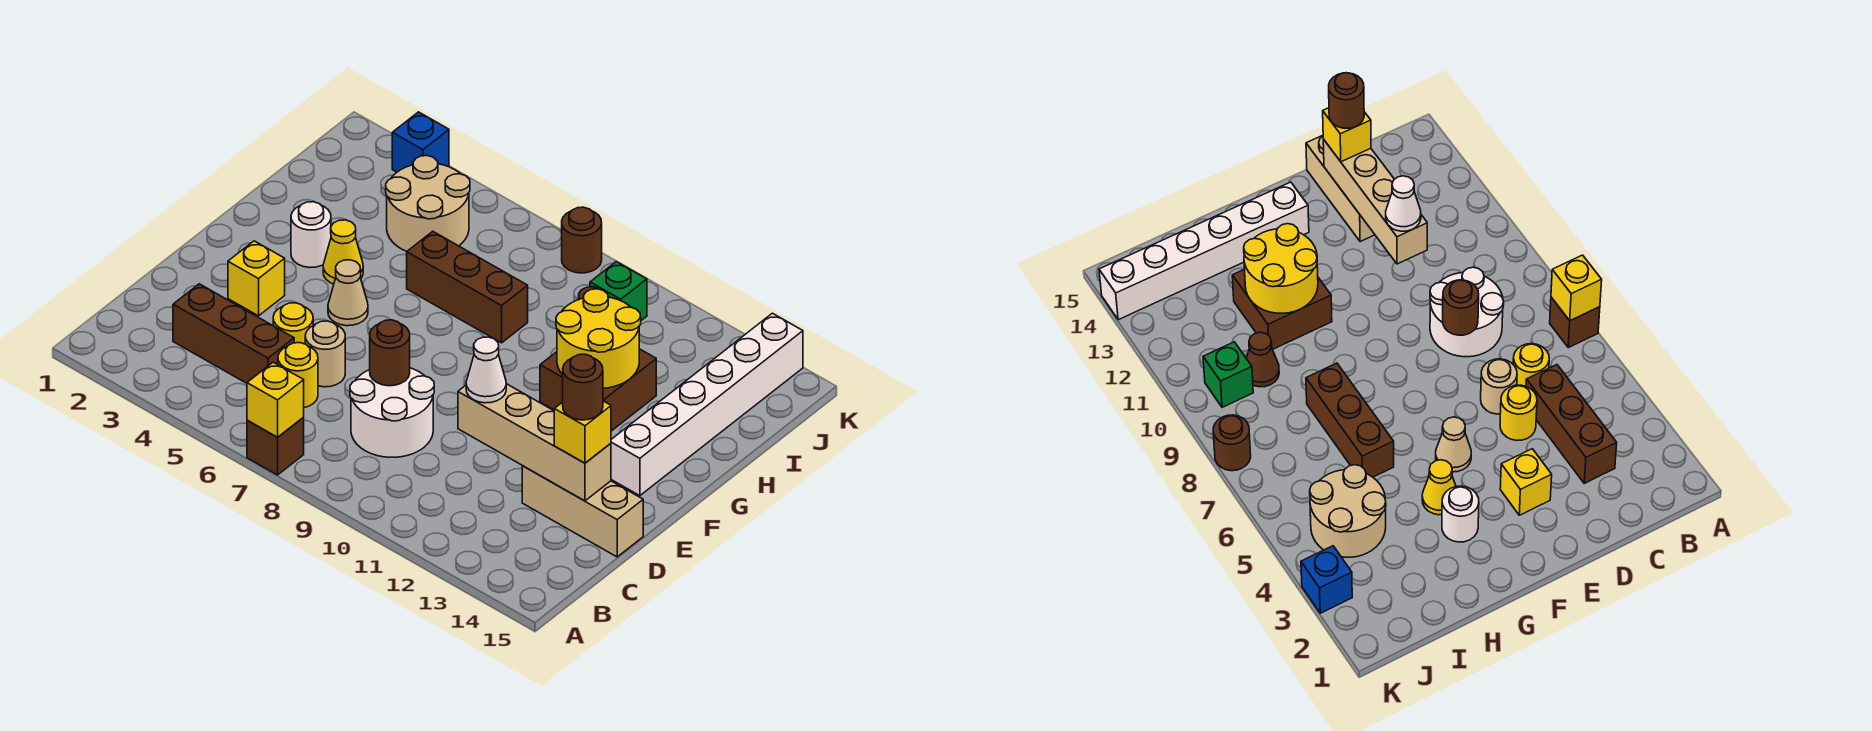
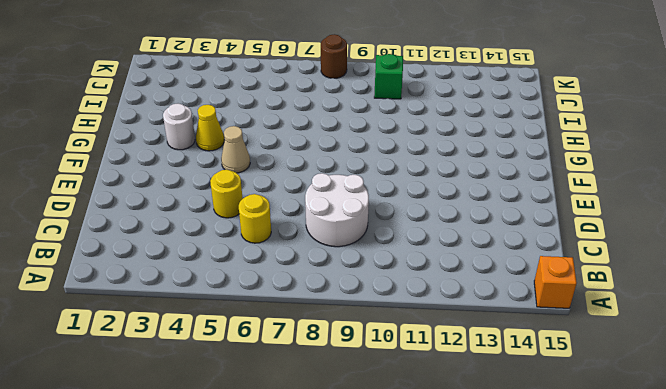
orange brick A15 level 1 -> none
none -> brown brick A7 level 1
none -> brown brick C3:C5 level 1
none -> tan round brick D6 level 1

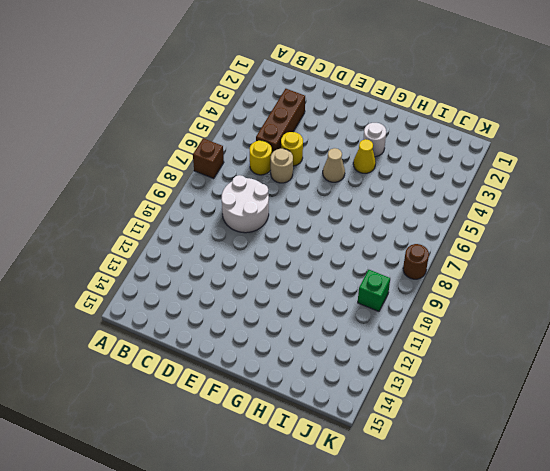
none -> tan brick D13:D15 level 1
none -> yellow brick E3 level 1
none -> white brick F14:K14 level 1

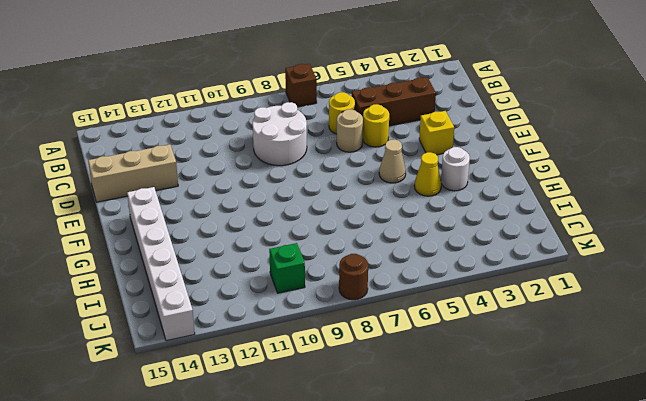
none -> brown brick G11:H12 level 1
none -> brown brick H6:H8 level 1
none -> tan round brick I4:J5 level 1

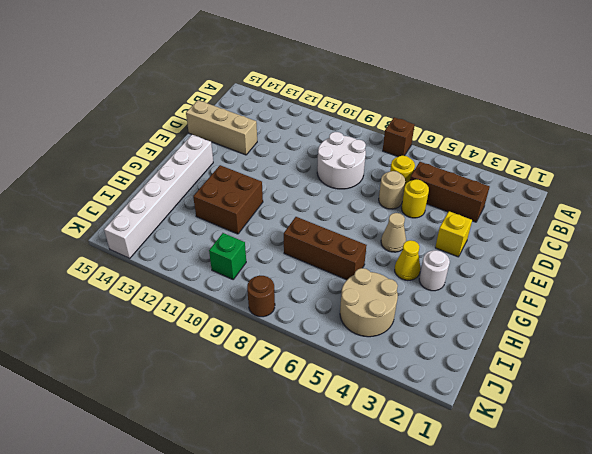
none -> brown cone I10 level 1
none -> blue brick K3 level 1
none -> yellow brick A7 level 2

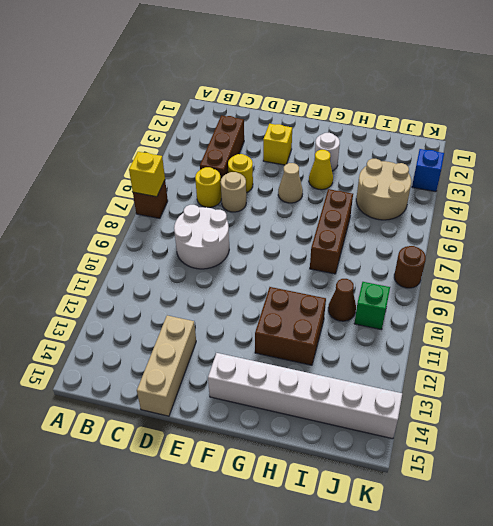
none -> brown round brick D8 level 2
none -> tan brick D11:D14 level 2
none -> yellow round brick G11:H12 level 2

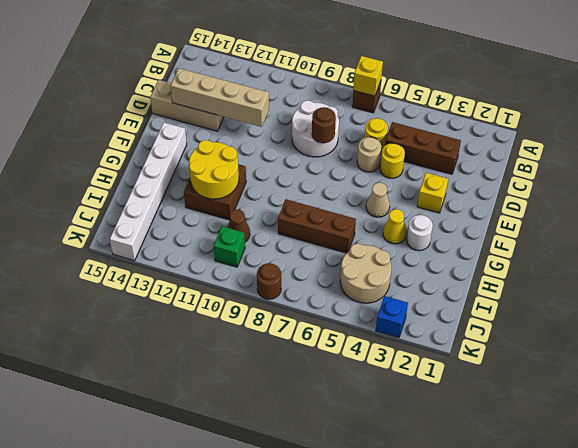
none -> white cone D11 level 3
none -> yellow brick D14 level 3
none -> brown round brick D14 level 4

